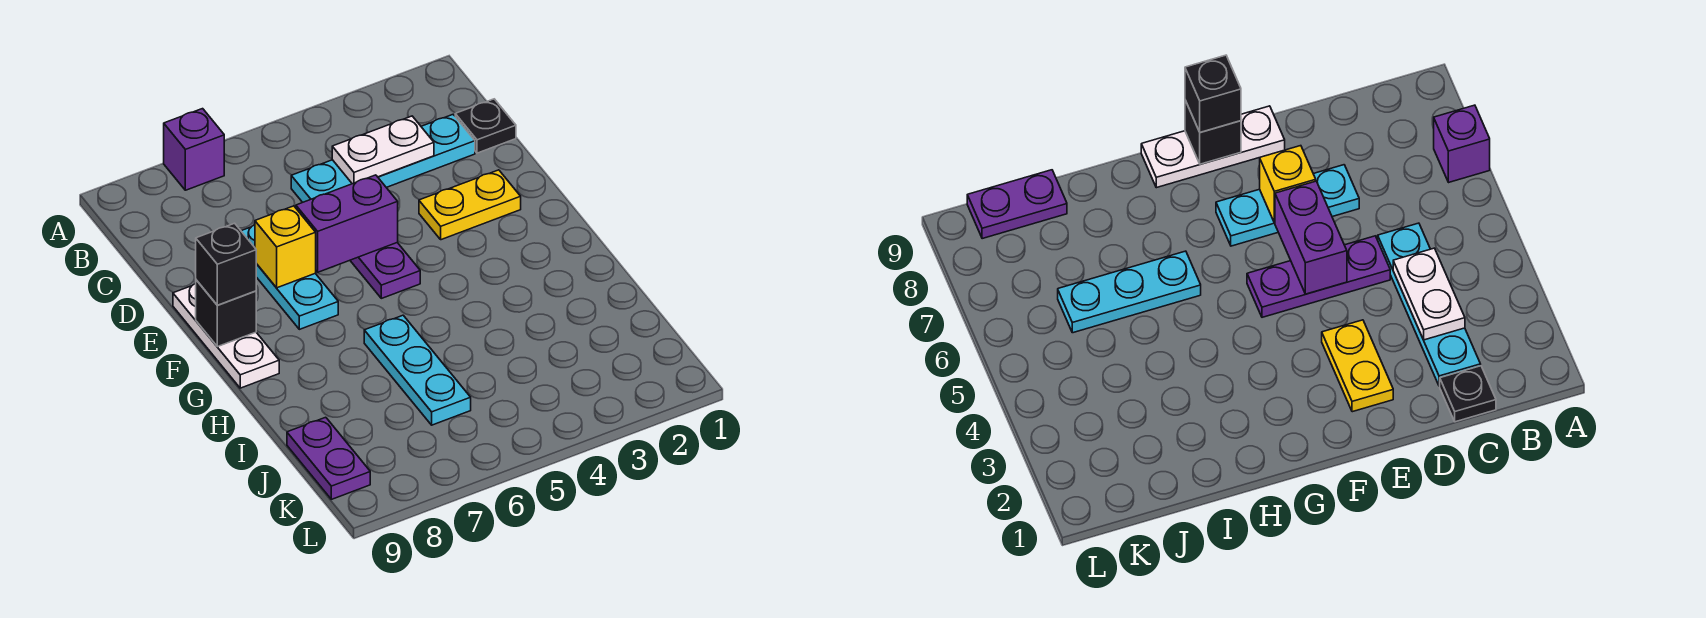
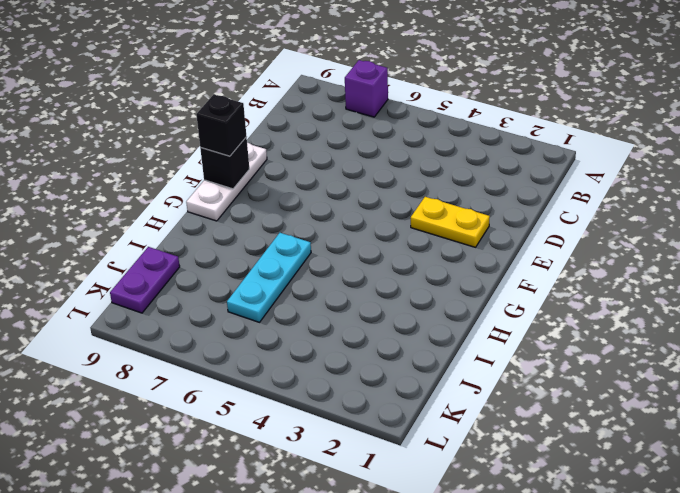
none -> black plate C1 level 1
none -> cyan plate C2:C5 level 1
none -> purple plate D5:F5 level 1

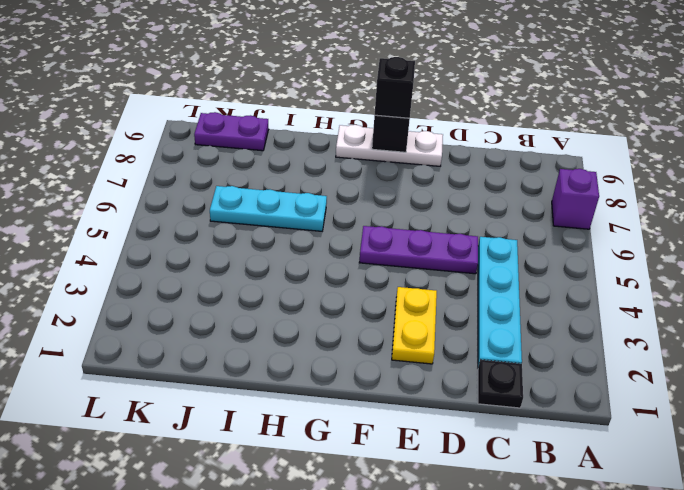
none -> cyan plate D7:F7 level 1
none -> white plate C3:C4 level 2
none -> purple brick E5:E6 level 2

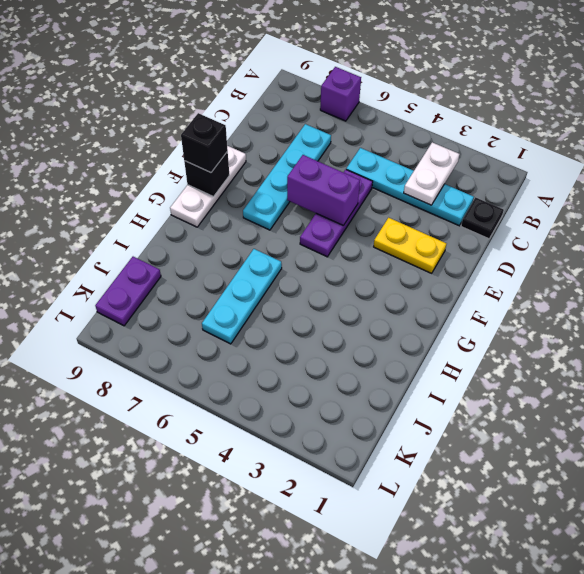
white plate B3:C3 level 2 -> white plate C3:C4 level 2
cyan plate C7:F7 level 1 -> cyan plate D7:F7 level 1
none -> yellow brick E7 level 2

